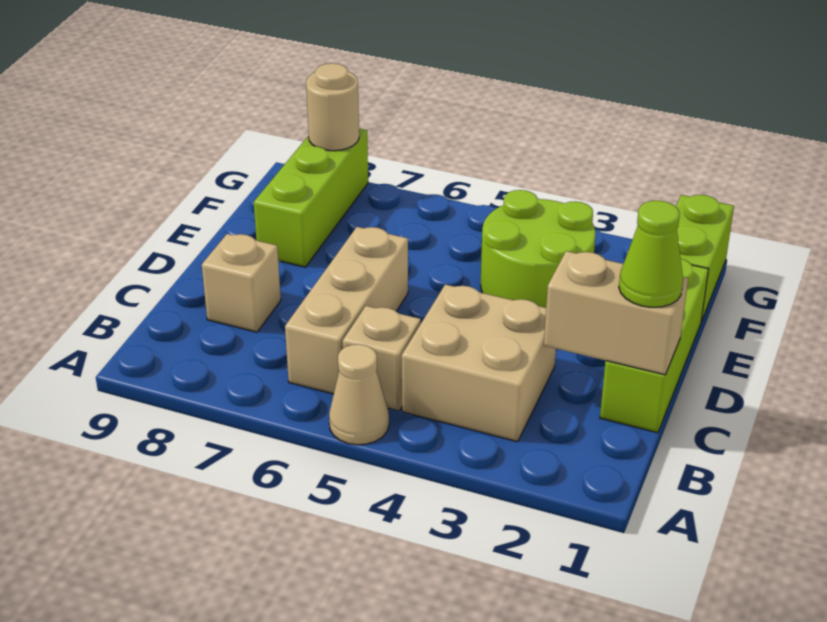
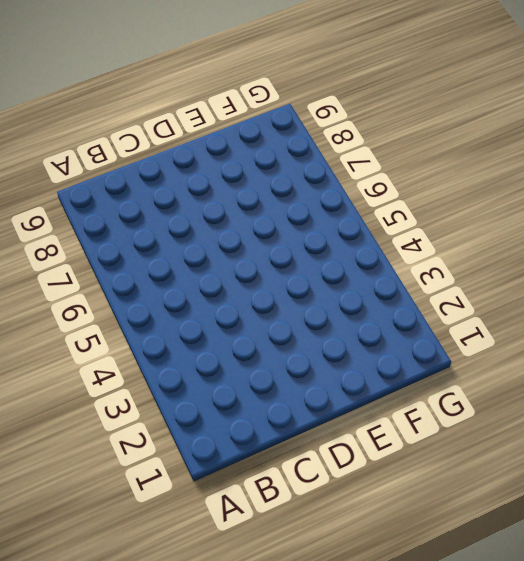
none -> tan cone A5 level 1
none -> tan brick B3:C4 level 1
none -> tan brick B5 level 1

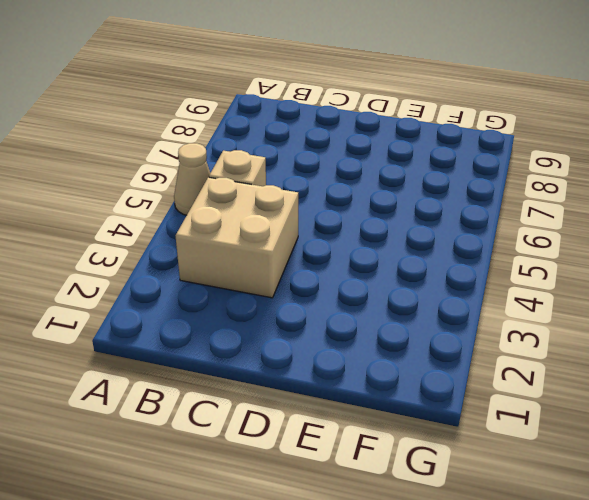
none -> tan brick B6:D6 level 1
none -> lime brick C1:E1 level 1
none -> tan brick C8 level 1

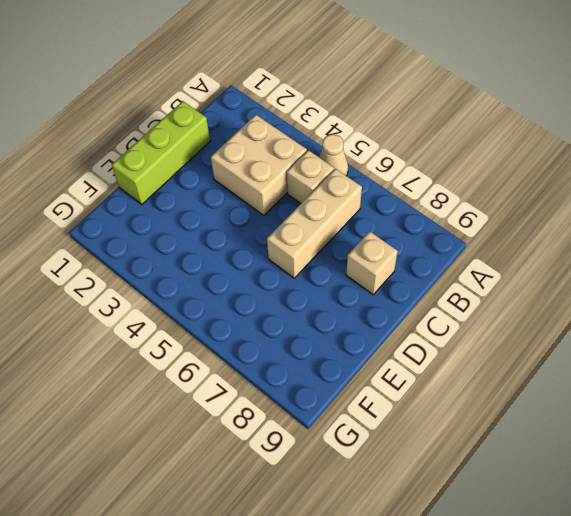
none -> lime round brick E3:F4 level 1
none -> lime brick E8:G8 level 1
none -> lime brick F1:G1 level 1

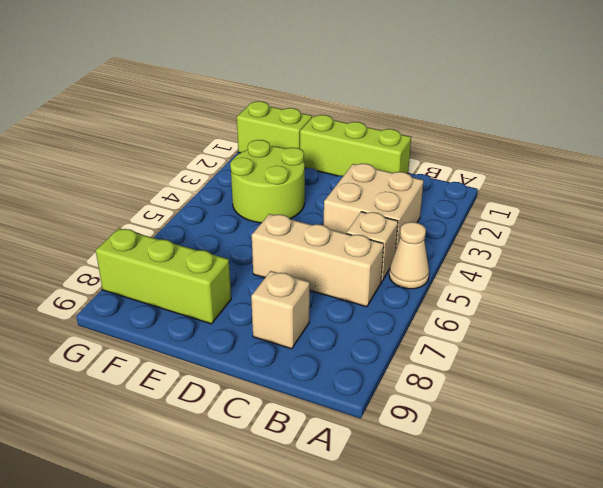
none -> tan brick C1:C2 level 2
none -> tan round brick G8 level 2
none -> lime cone C1 level 3

